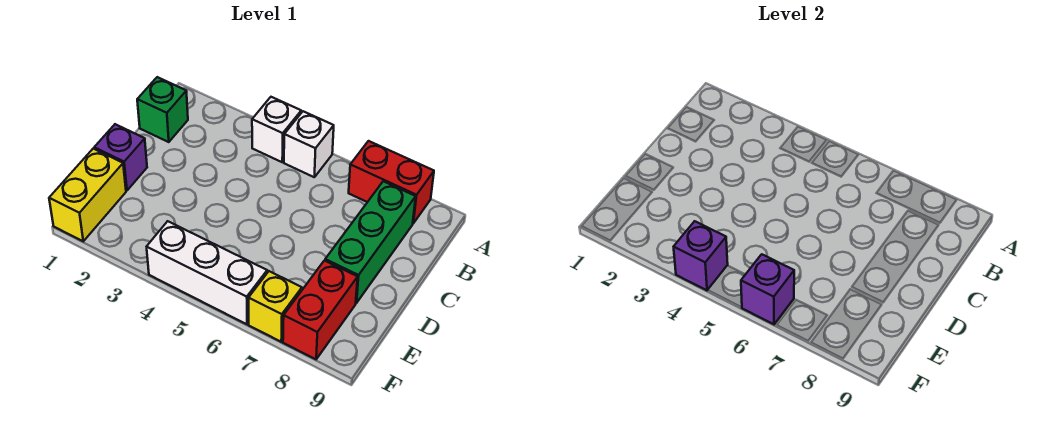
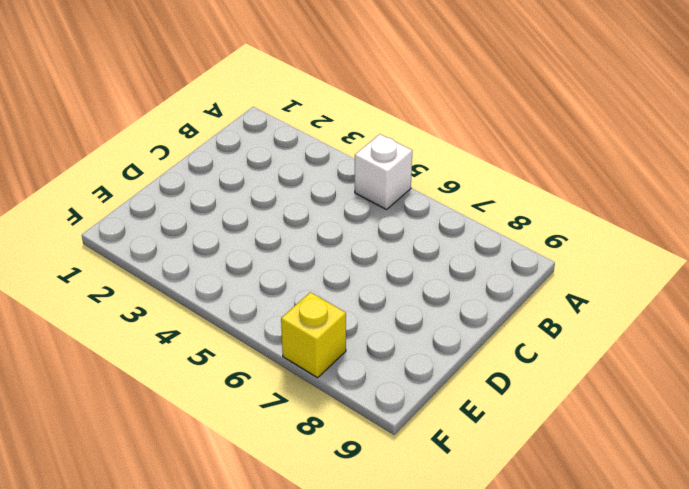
none -> white brick A4 level 1
none -> red brick A7:A8 level 1
none -> green brick B1 level 1

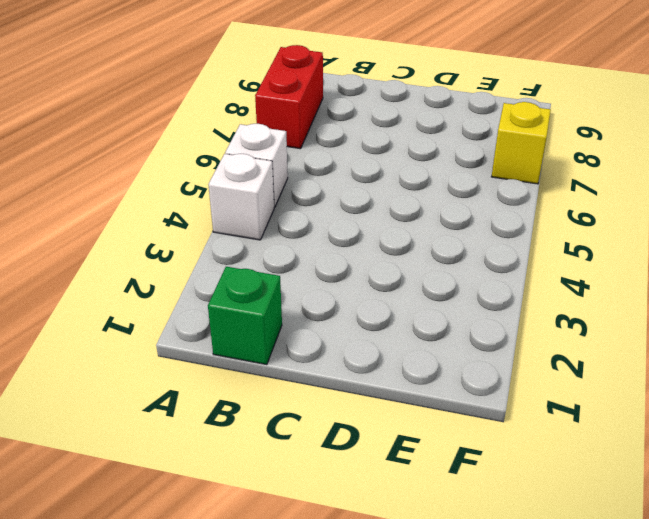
none -> green brick B8:D8 level 1
none -> purple brick D1 level 1
none -> yellow brick E1:F1 level 1

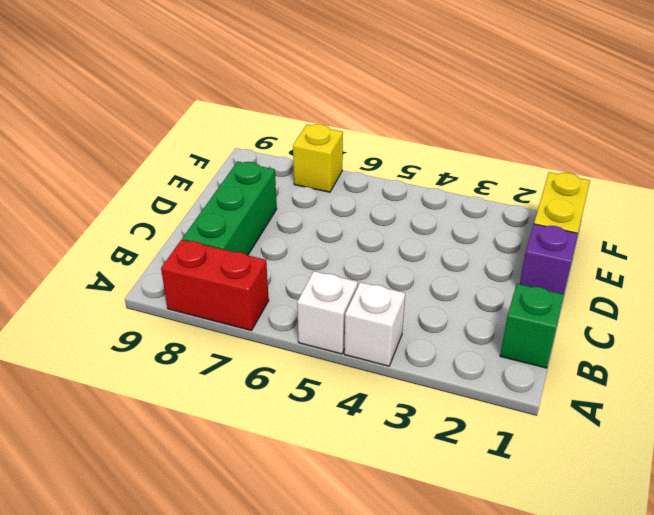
none -> red brick E8:F8 level 1
none -> white brick F4:F6 level 1
none -> purple brick F4 level 2

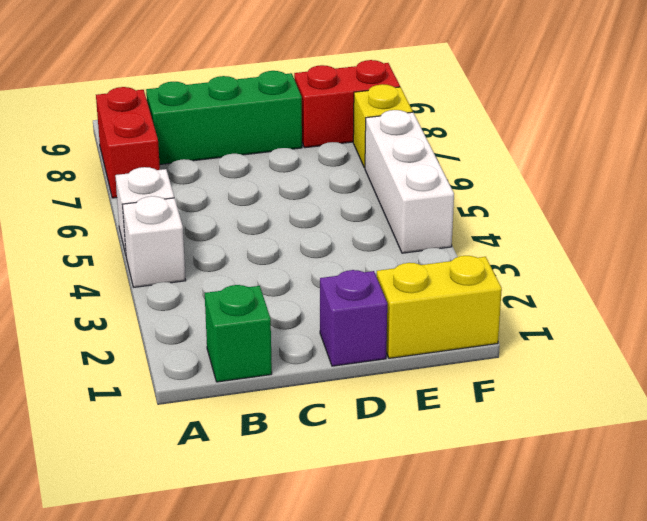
none -> purple brick F4 level 2
none -> purple brick F6 level 2

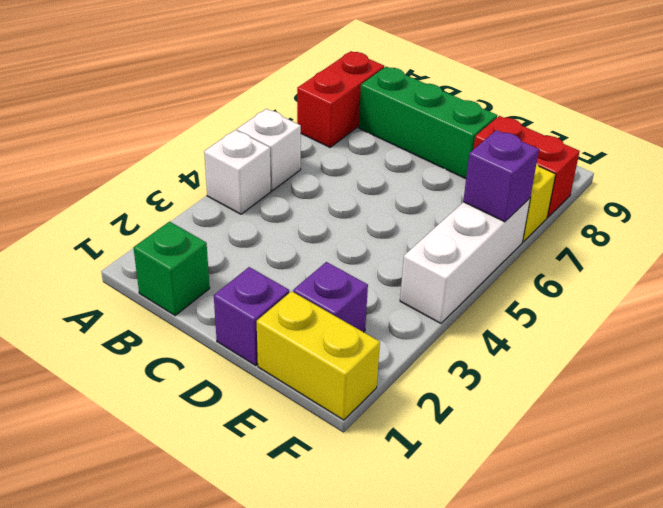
purple brick E2 level 1 -> purple brick F4 level 2

